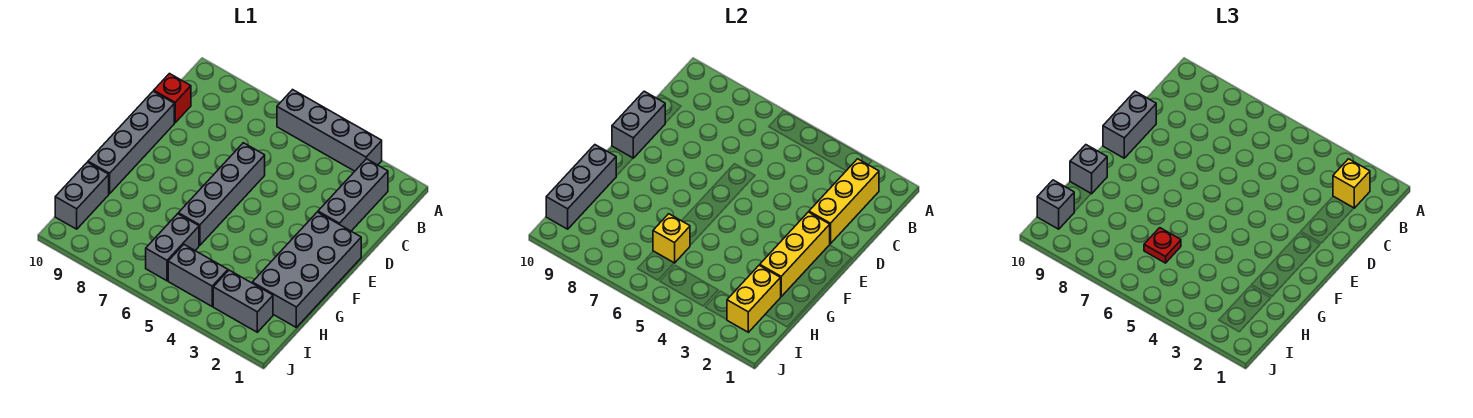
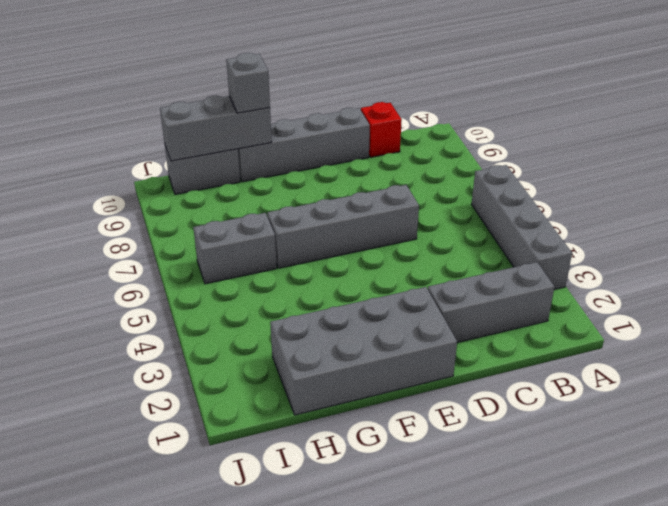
none -> grey brick I2:I3 level 1
none -> grey brick I4:I5 level 1
none -> yellow brick B2:D2 level 2

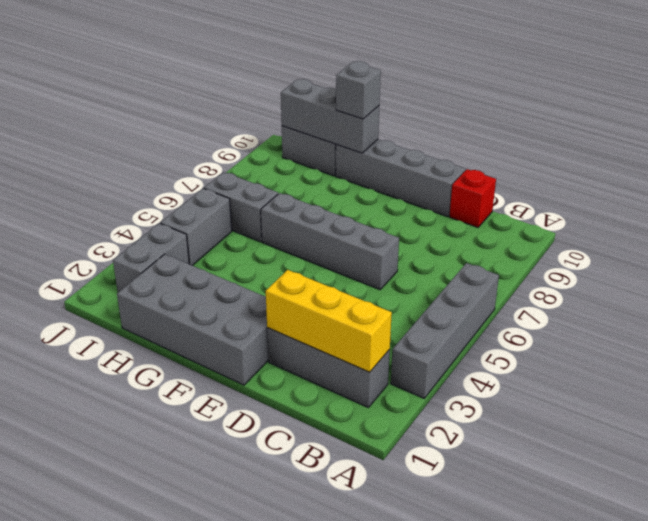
none -> grey brick D10:E10 level 2
none -> yellow brick E2:G2 level 2
none -> yellow brick H2:I2 level 2

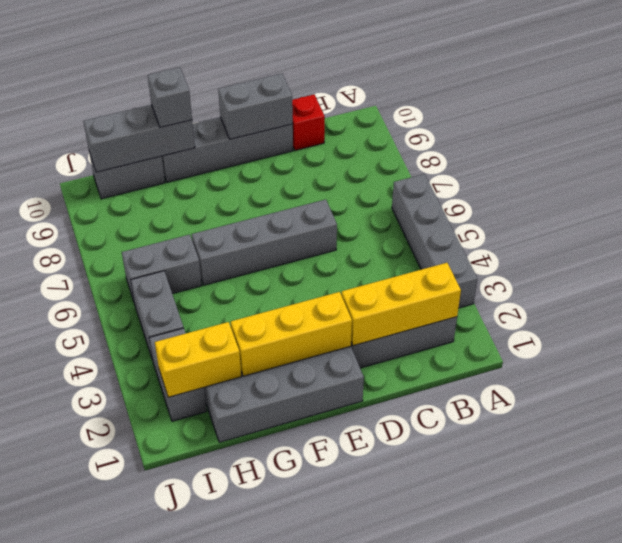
none -> yellow brick H6 level 2
none -> yellow brick B2 level 3
none -> grey brick D10:E10 level 3

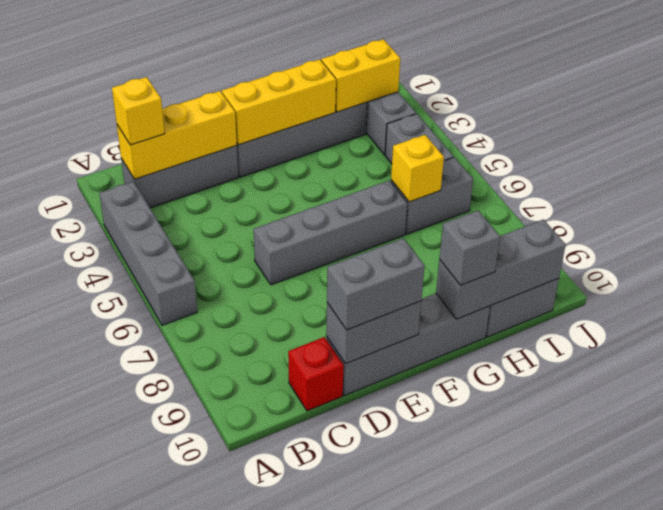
none -> red plate H6 level 3
none -> grey brick I10 level 3

